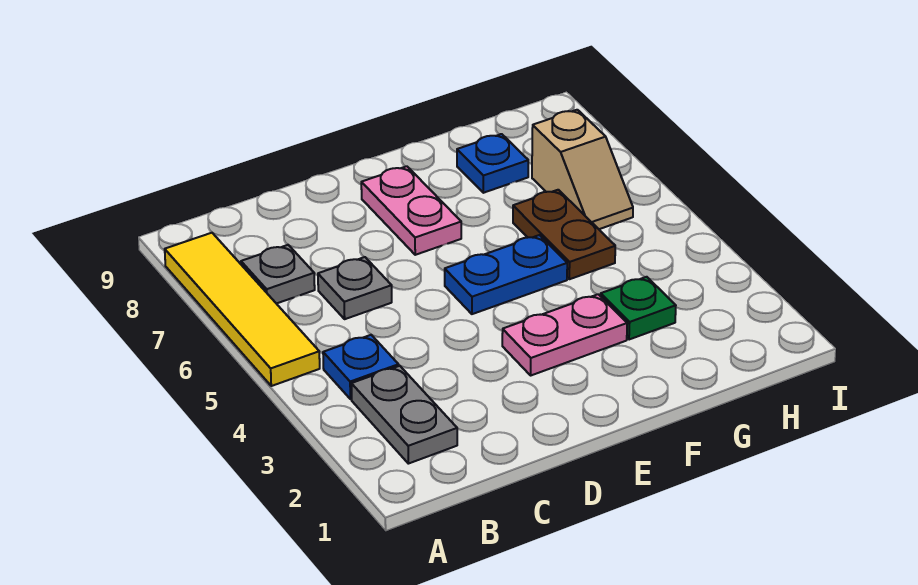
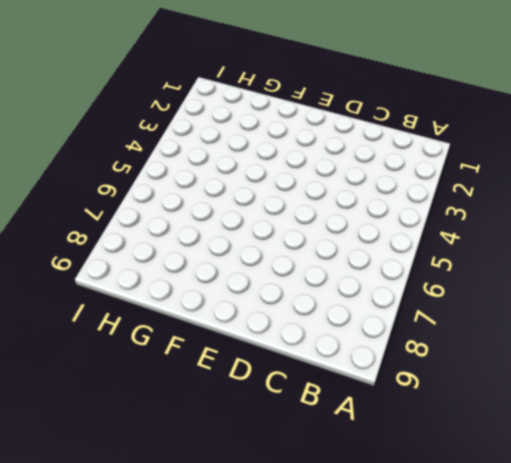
none -> yellow tile A5:A8 level 1
none -> grey plate B2:B3 level 1
none -> blue plate B4 level 1

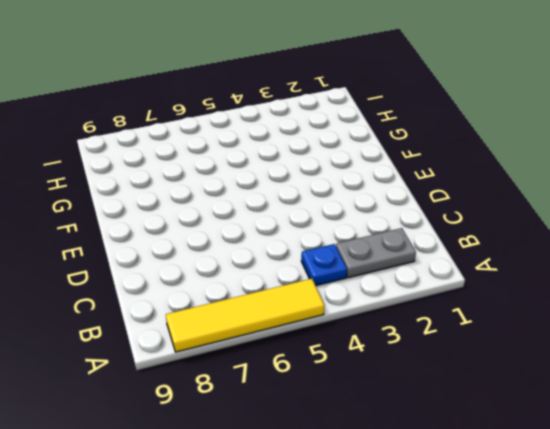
none -> grey plate B7 level 1
none -> grey plate C6 level 1
none -> pink plate E3:F3 level 1

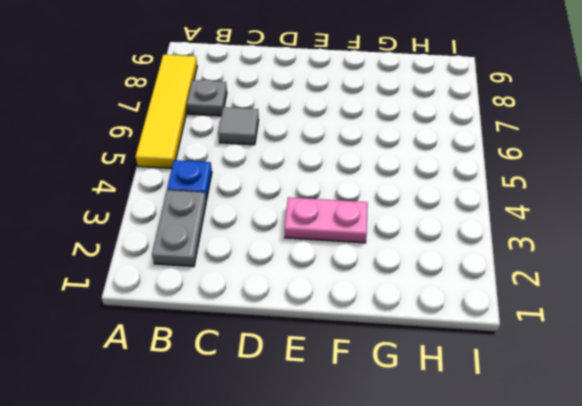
grey tile C6 level 1 -> grey plate C6 level 1
none -> blue plate E5:F5 level 1
none -> pink plate E7:E8 level 1
none -> green plate G3 level 1

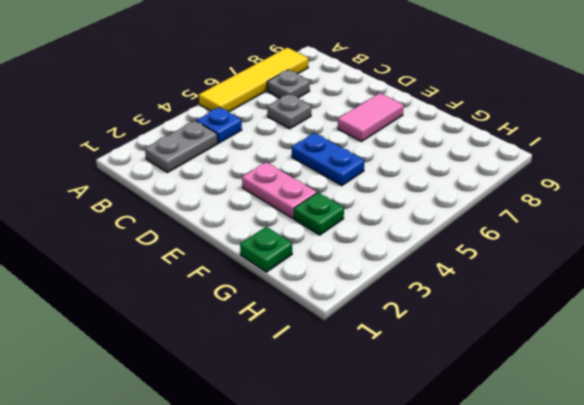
pink tile E7:E8 level 1 -> pink plate E7:E8 level 1
green plate G1 level 1 -> none
none -> brown plate G5:G6 level 1
none -> blue plate G8 level 1
none -> tan slope H6:H7 level 1 top 7

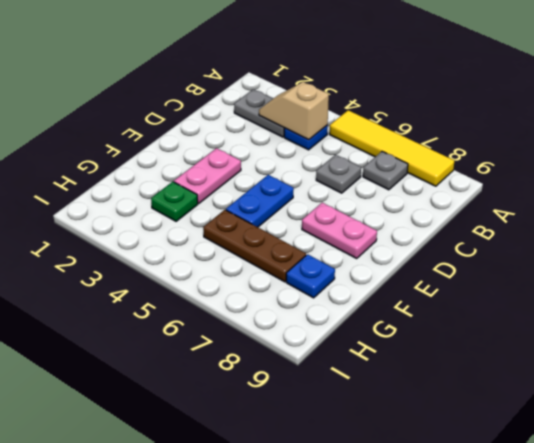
tan slope B3:B4 level 2 top 4 -> tan slope H6:H7 level 1 top 7
brown plate G5:G7 level 1 -> brown plate G5:G6 level 1

